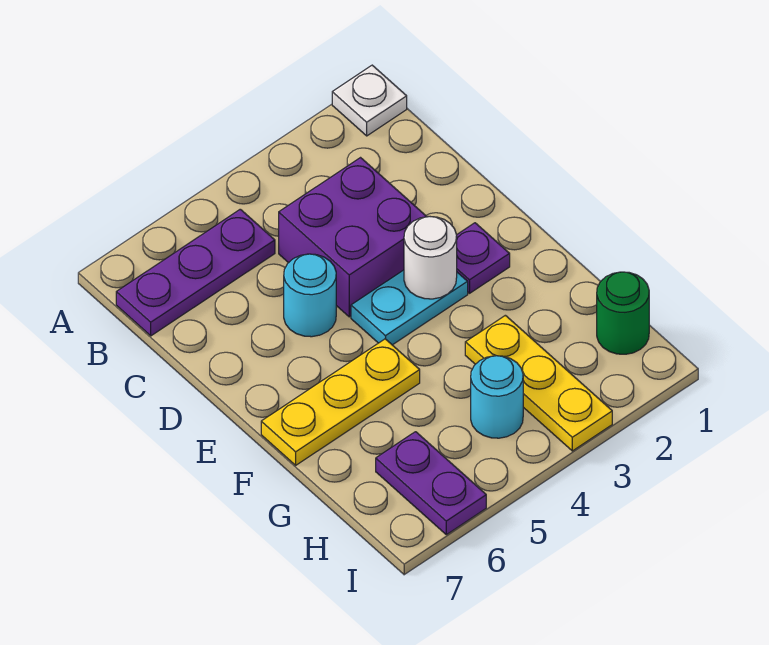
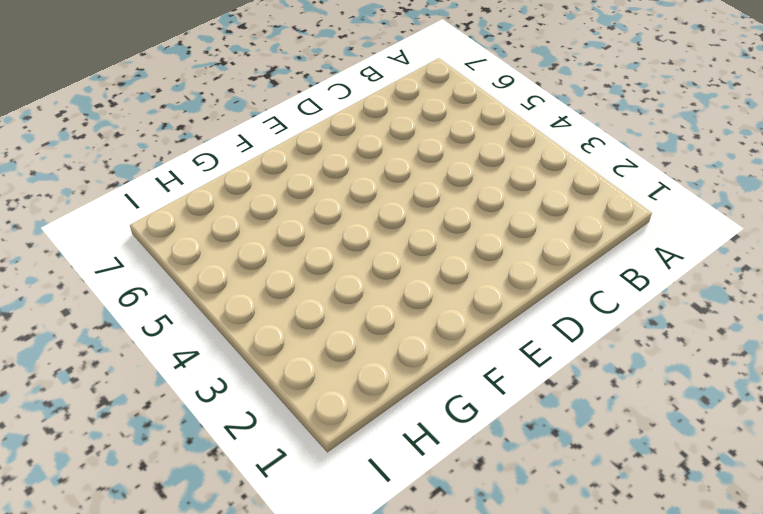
none -> white plate A1 level 1
none -> purple plate B5:B7 level 1
none -> purple brick C3:D4 level 1

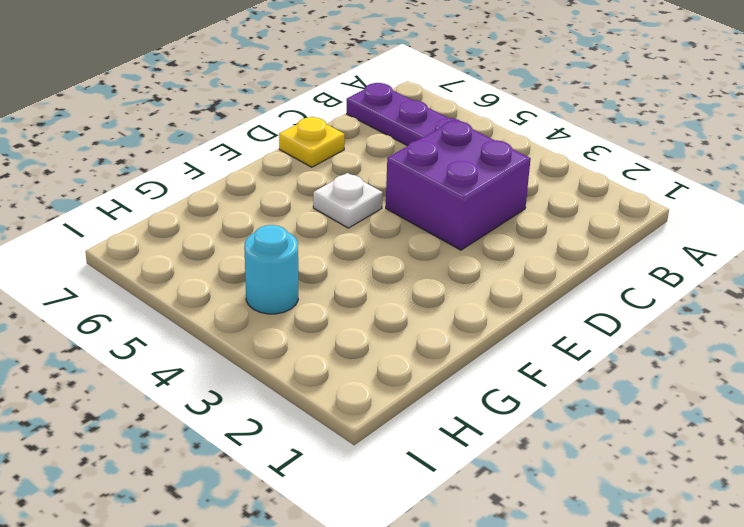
yellow plate D7 level 1 -> none
white plate E5 level 1 -> white plate A1 level 1
none -> cyan round brick D5 level 1
none -> purple plate E2 level 1
none -> cyan plate E3:E4 level 1

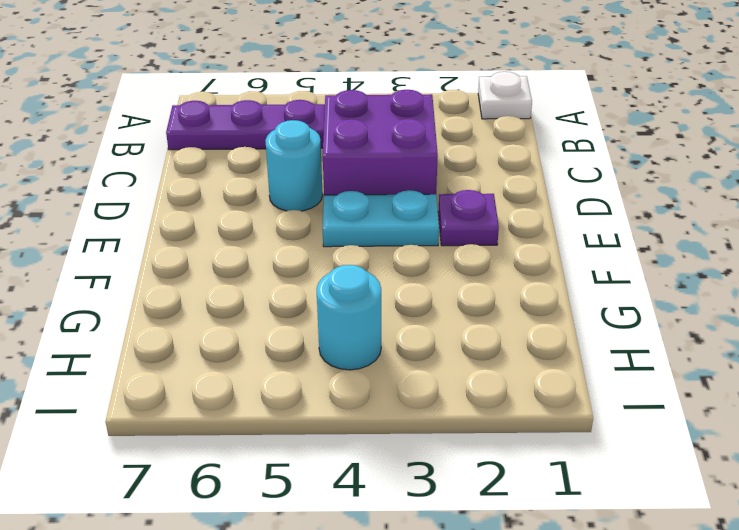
none -> yellow plate F5:F7 level 1
none -> yellow plate G3:I3 level 1
none -> green round brick H1 level 1

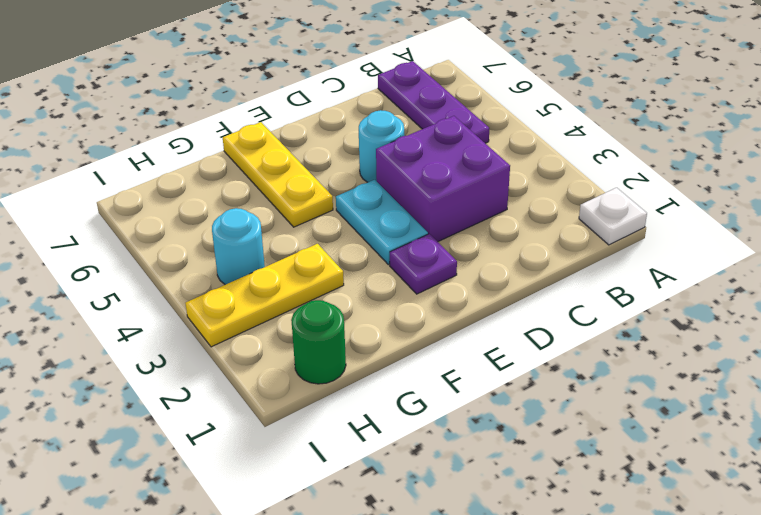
none -> purple plate H6:I6 level 1
none -> white round brick E3 level 2

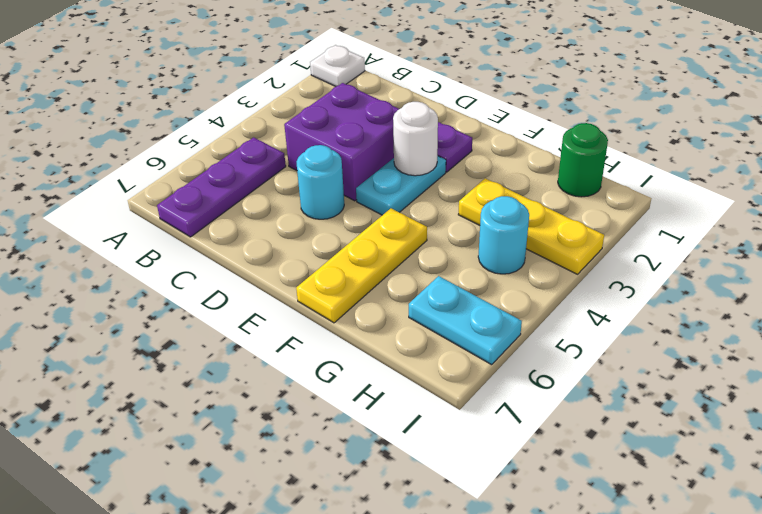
cyan plate H6:I6 level 1 -> purple plate H6:I6 level 1

